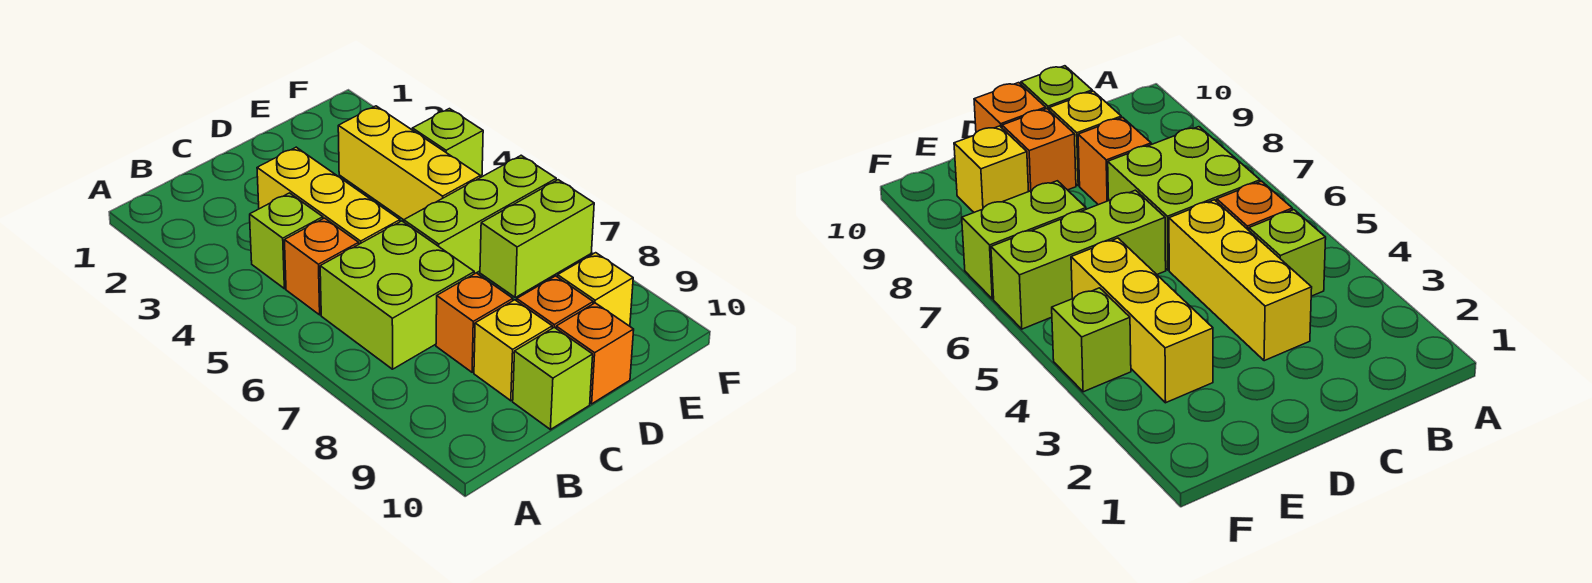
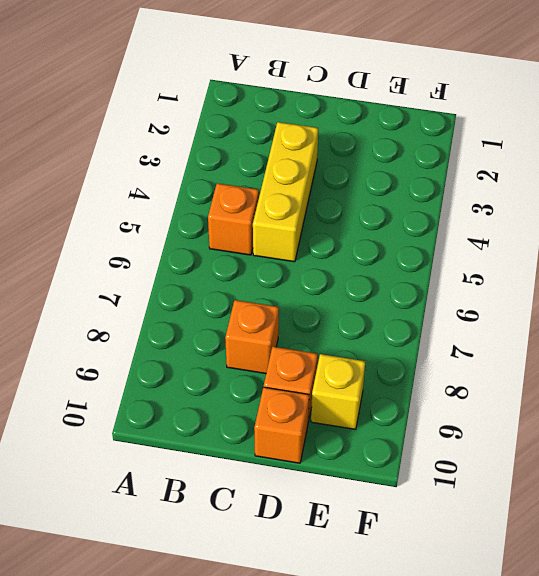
none -> lime brick B4 level 1
none -> lime brick B6:C7 level 1
none -> yellow brick C9 level 1

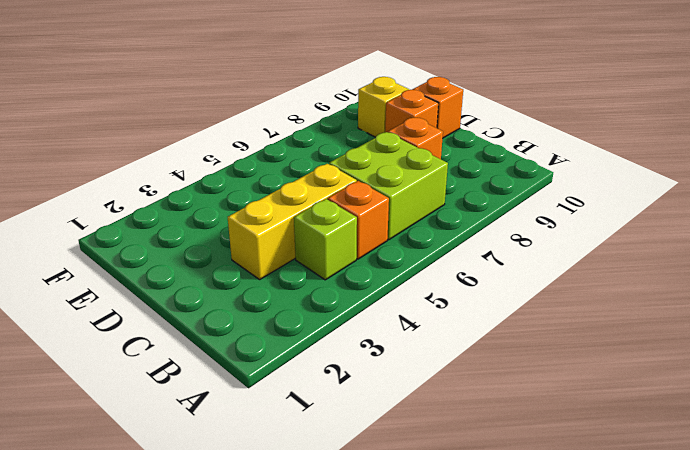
none -> yellow brick C9 level 1
none -> lime brick C10 level 1
none -> lime brick D6:F6 level 1

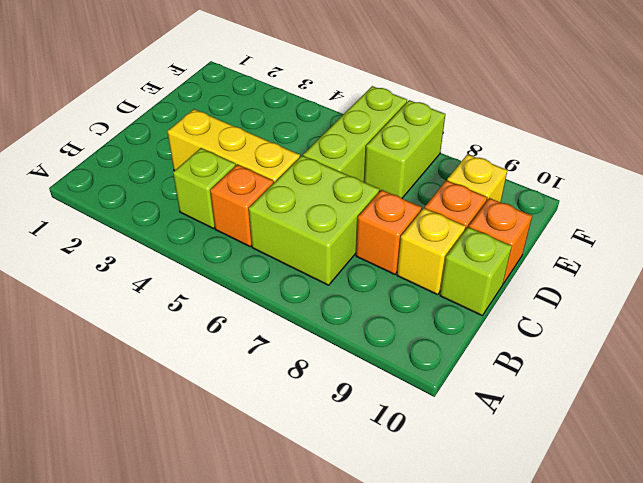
none -> yellow brick E3:E5 level 1
none -> lime brick F4 level 1

